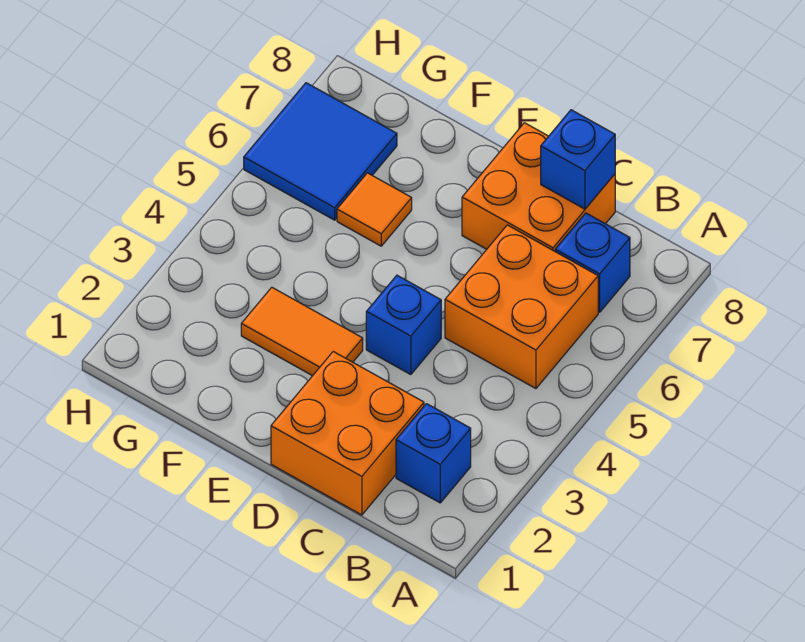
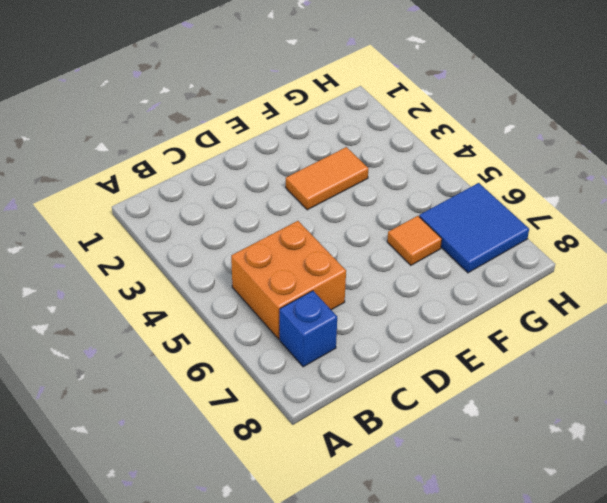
none -> blue brick B2 level 1
none -> orange brick C1:D2 level 1

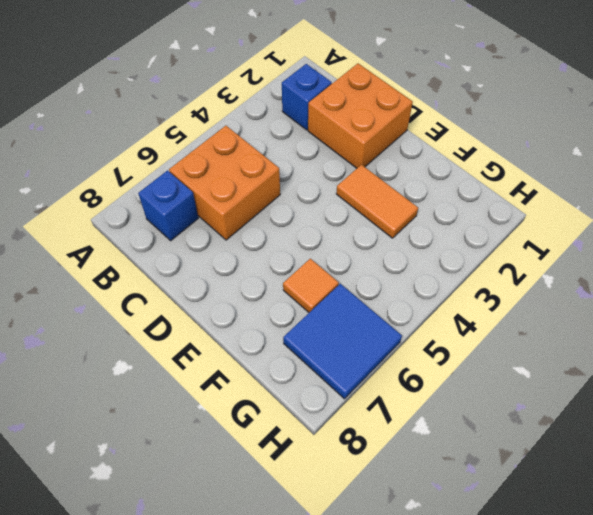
none -> orange brick C7:D8 level 1
none -> blue brick D4 level 1

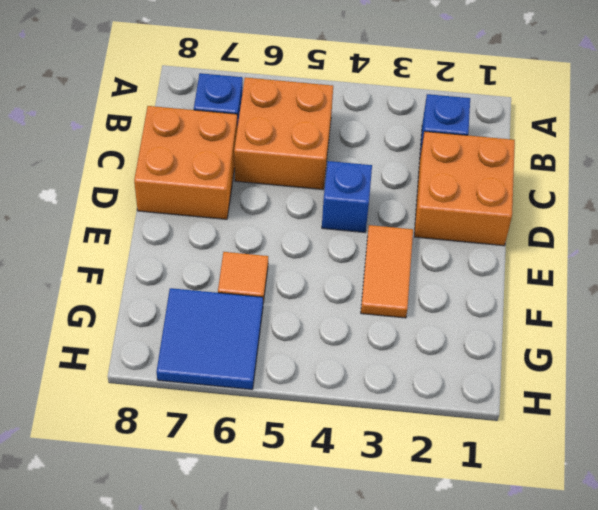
none -> blue brick C8 level 2

